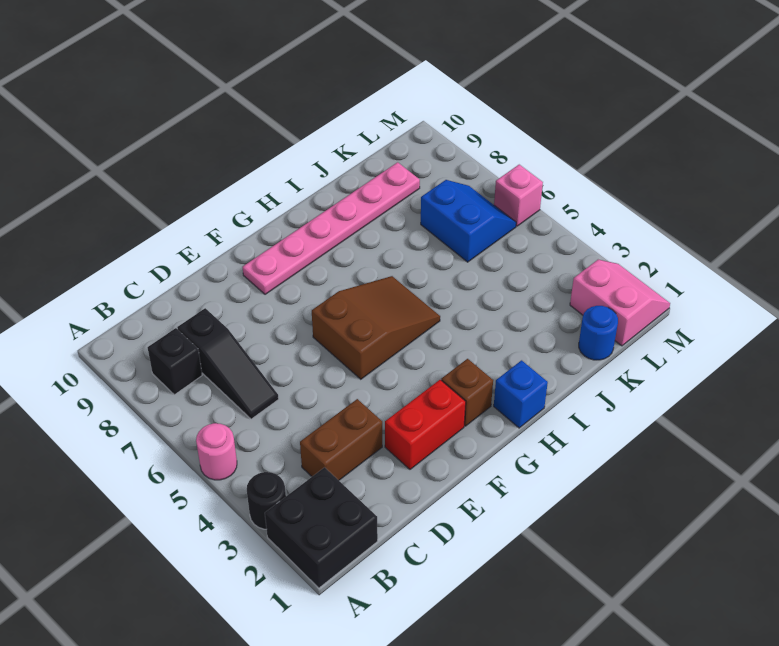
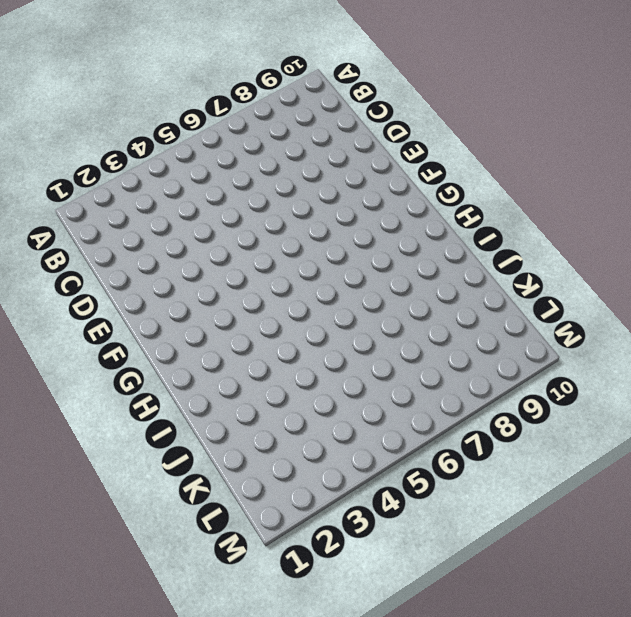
none -> black brick A1:B2 level 1
none -> black round brick A3 level 1
none -> pink round brick A5 level 1

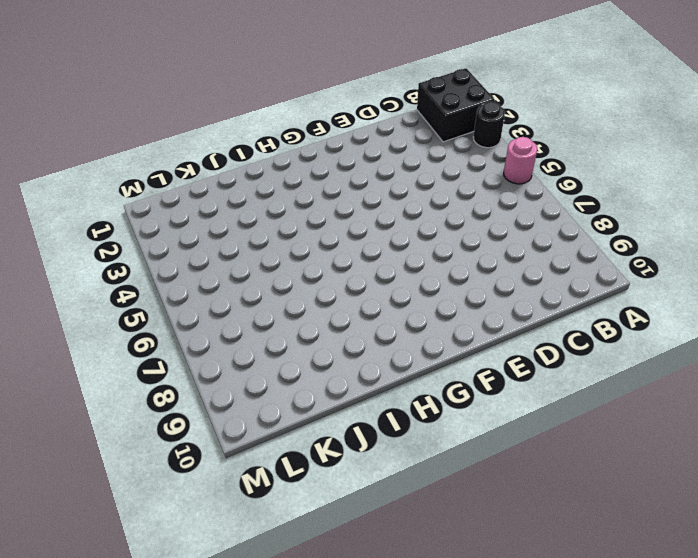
none -> black brick B8 level 1
none -> brown brick C3:D3 level 1
none -> black slope C6:C8 level 1 top 8

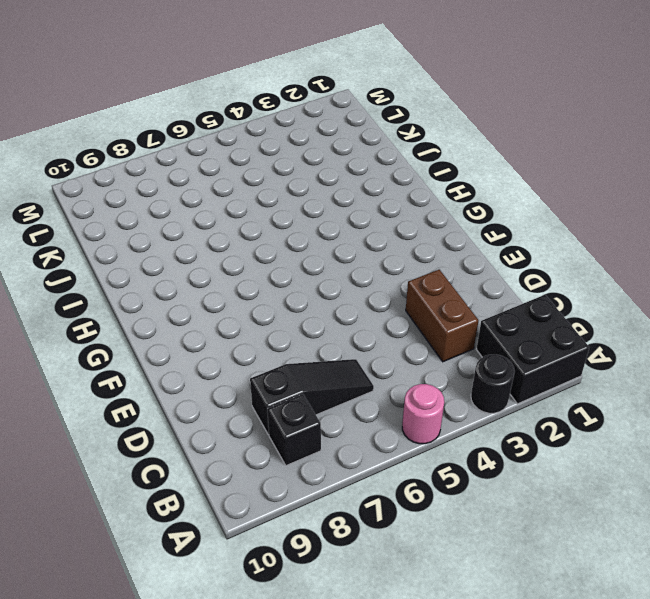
none -> red brick E2:F2 level 1
none -> brown slope F5:H6 level 1 top F
none -> pink plate F9:K9 level 1

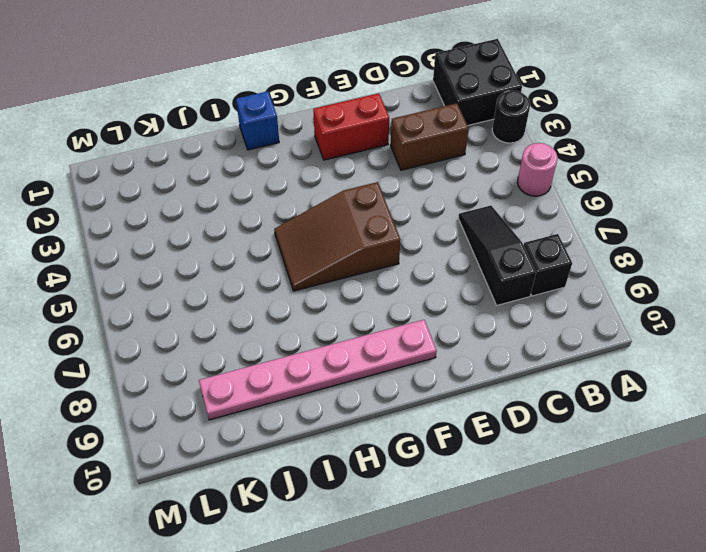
none -> brown brick G2 level 1
none -> blue round brick K1 level 1
none -> blue slope K6:L7 level 1 top K

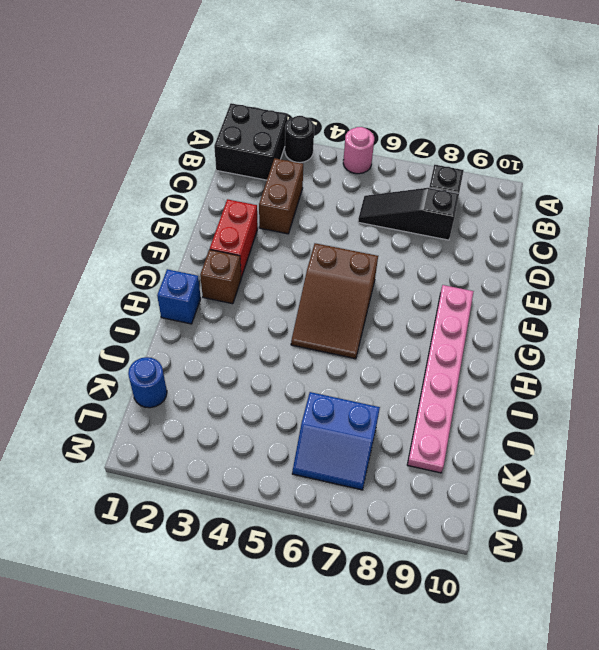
none -> pink slope L1:M2 level 1 top L
none -> pink brick M6 level 1

